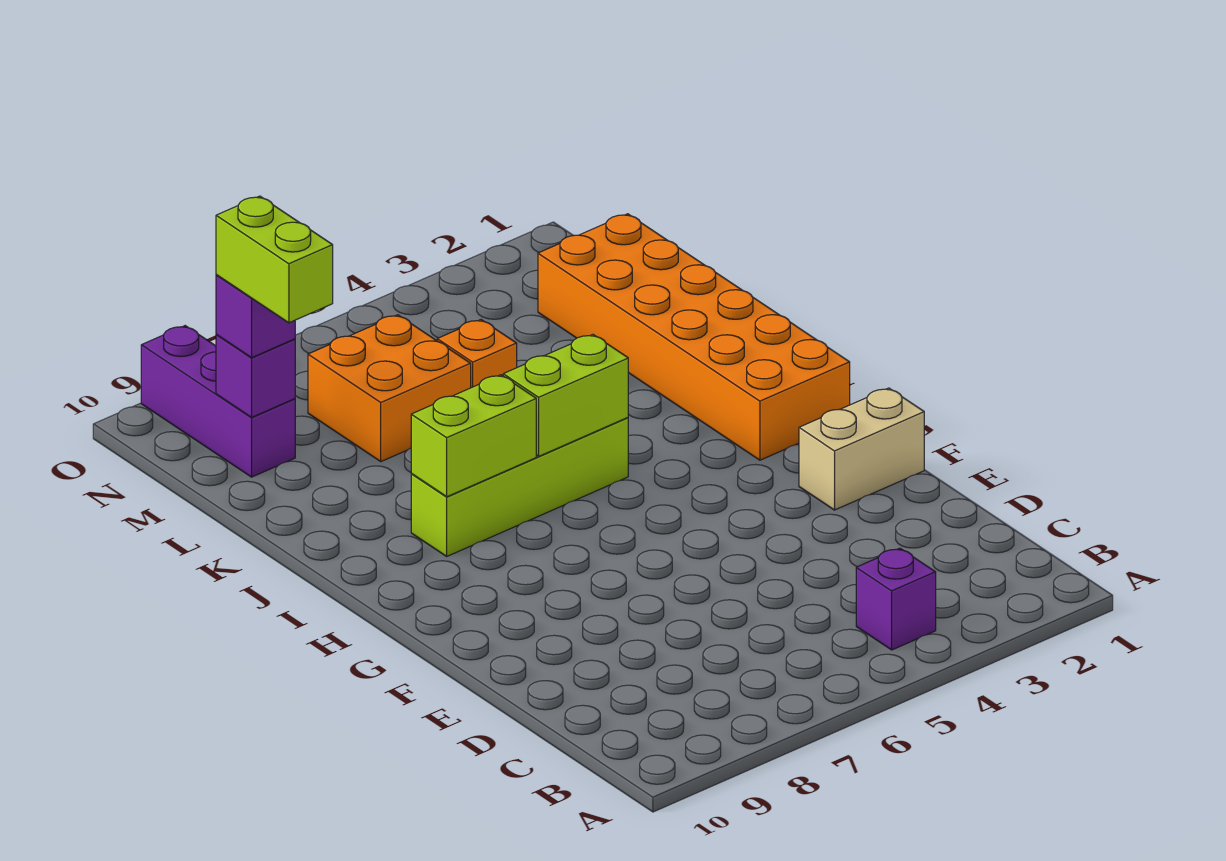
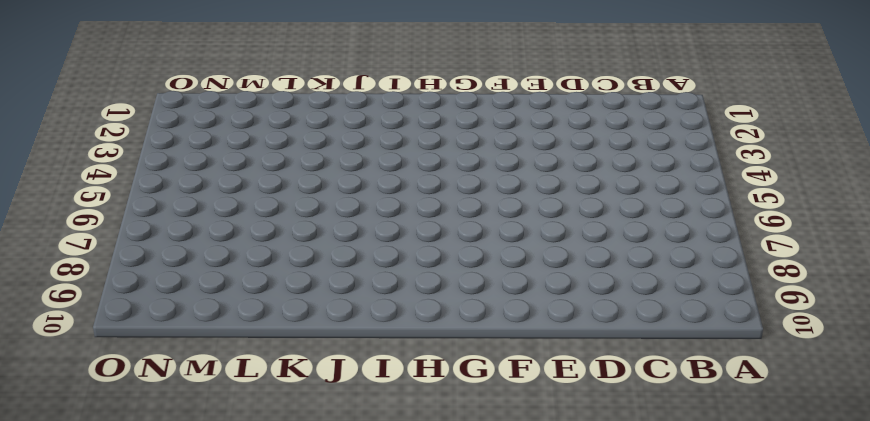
none -> purple brick B4 level 1
none -> tan brick F1:F2 level 1
none -> orange brick H1:M2 level 1

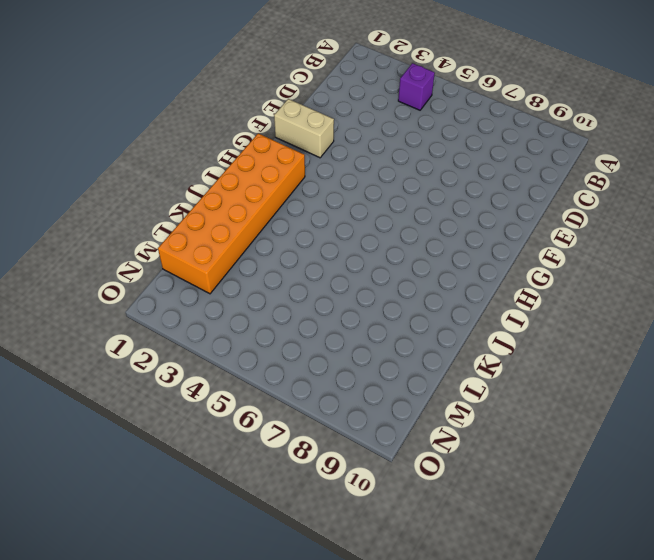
none -> lime brick I5:I8 level 1
none -> orange brick L5 level 1
none -> orange brick L6:M7 level 1

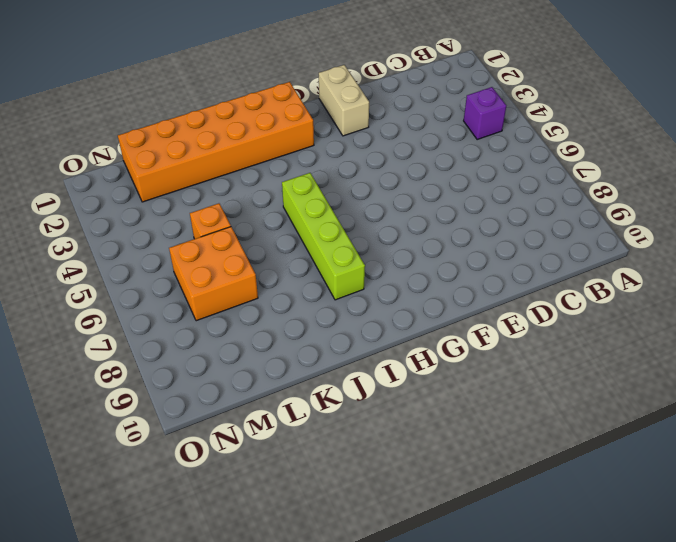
none -> purple brick M9:O9 level 1
none -> lime brick I5:I6 level 2
none -> lime brick I7:I8 level 2

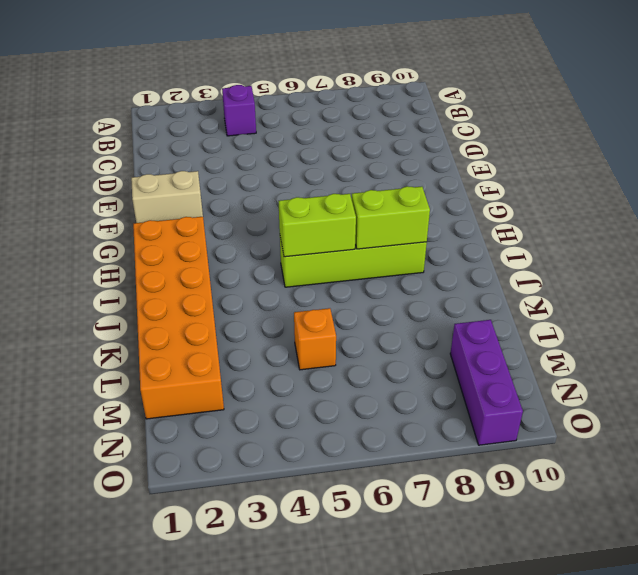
none -> orange brick L6:M7 level 1
none -> purple brick M9 level 2
none -> purple brick M9 level 3

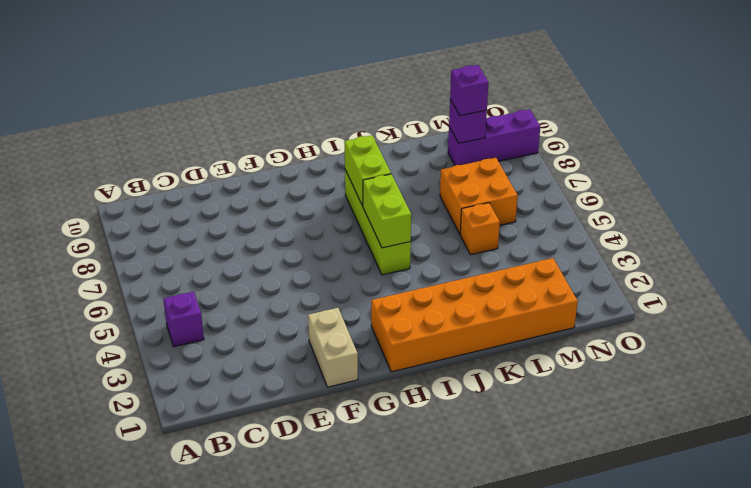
none -> lime brick L9:M9 level 4

